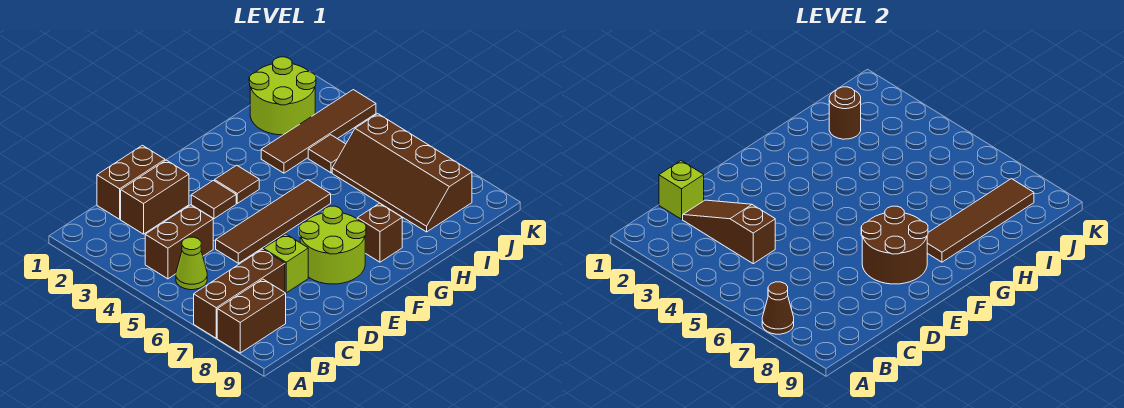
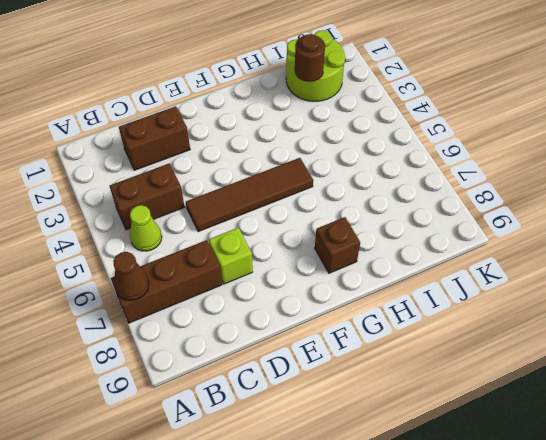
none -> brown brick A8:B8 level 1
none -> brown brick C1:D1 level 1
none -> brown tile E3 level 1

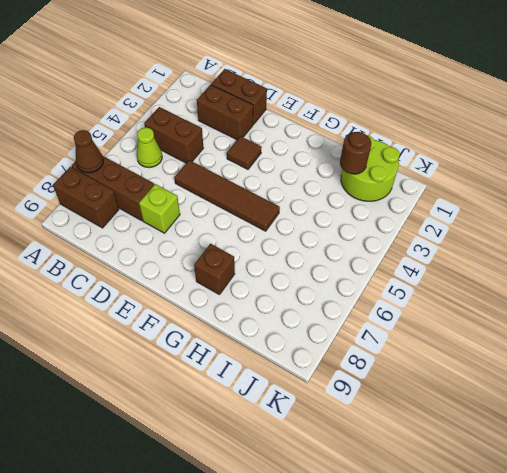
none -> lime round brick E7:F8 level 1
none -> brown tile F3 level 1
none -> brown tile H3:K3 level 1

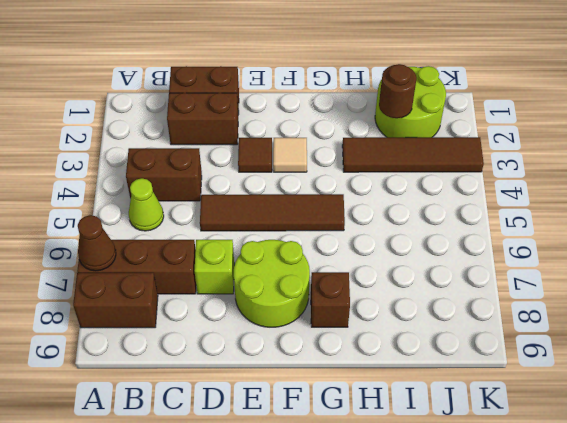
tan tile F3 level 1 -> brown tile F3 level 1
none -> brown tile I4 level 1
none -> brown slope I5:J8 level 1 top J
none -> lime brick C1 level 2

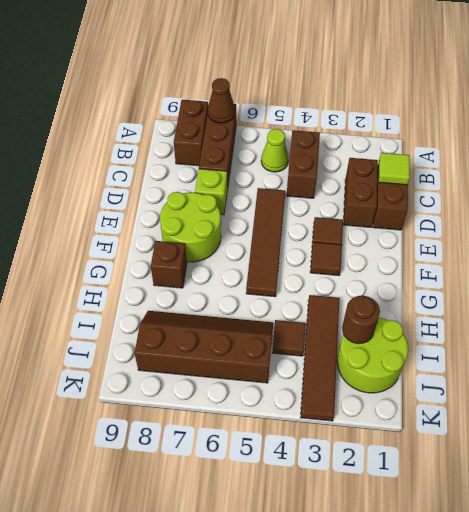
lime tile C1 level 2 -> lime brick C1 level 2
none -> brown slope C2:C4 level 2 top 4
none -> brown round brick E7:F8 level 2
none -> brown tile G8:J8 level 2

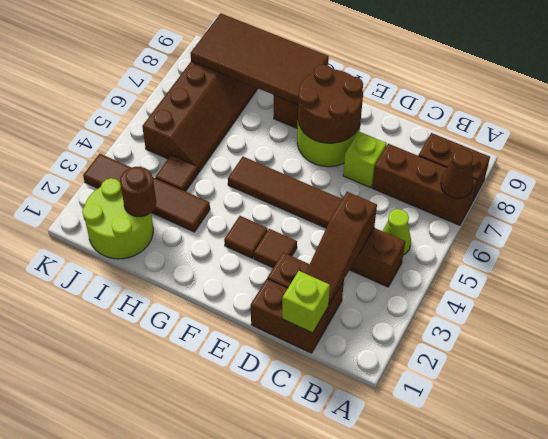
brown tile G8:J9 level 2 -> brown tile G8:J8 level 2

